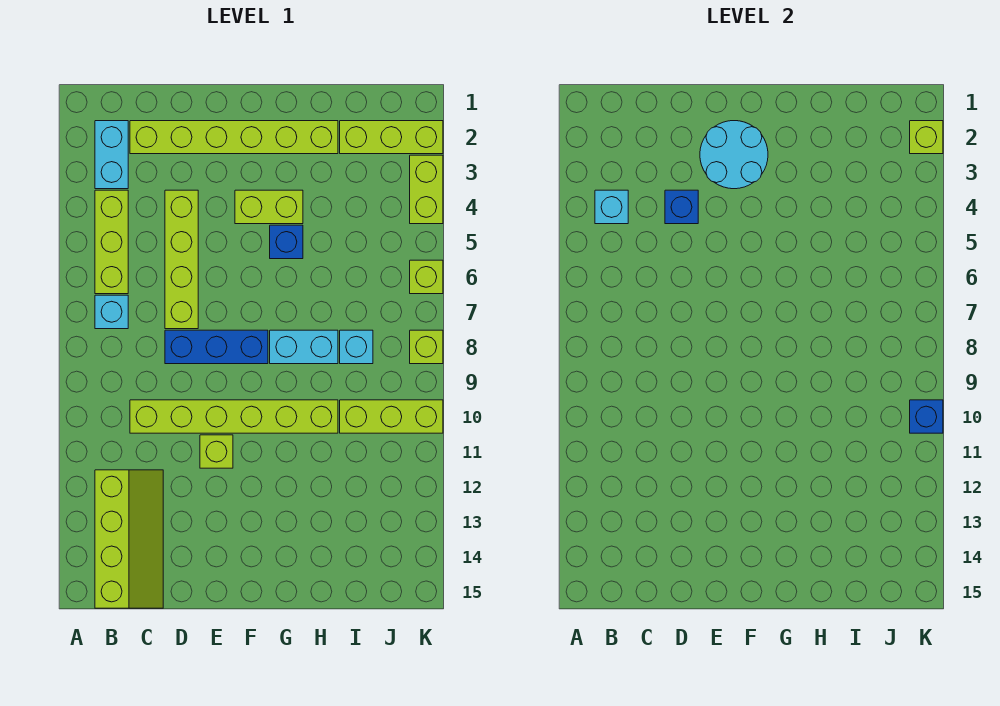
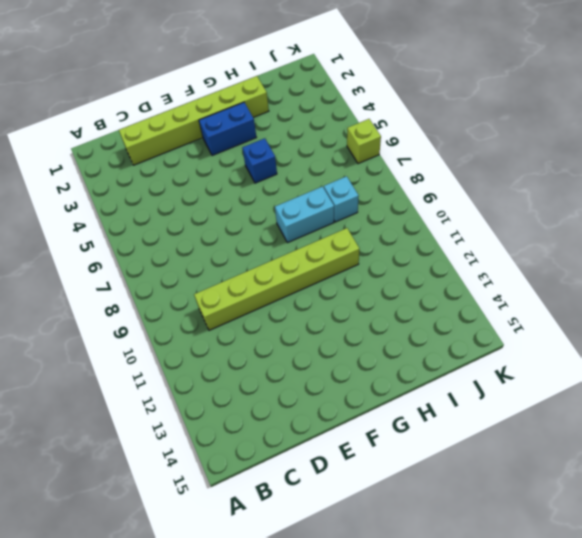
blue brick F3:G3 level 1 -> none
none -> cyan brick B2:B3 level 1
none -> lime brick B4:B6 level 1
none -> cyan brick B7 level 1

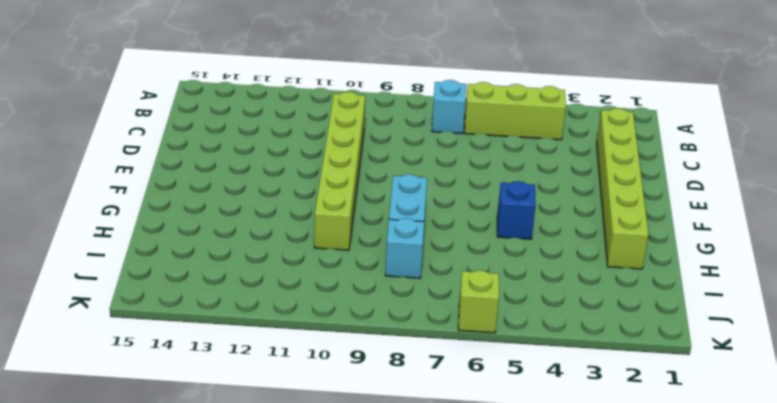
none -> cyan brick B2:B3 level 1
none -> lime slope B12:C15 level 1 top B
none -> lime brick D4:D7 level 1

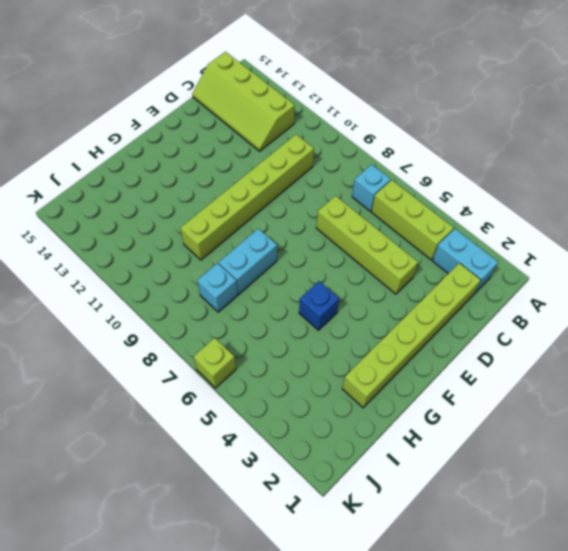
none -> blue brick D8:F8 level 1
none -> lime brick E11 level 1
none -> lime brick F4:G4 level 1

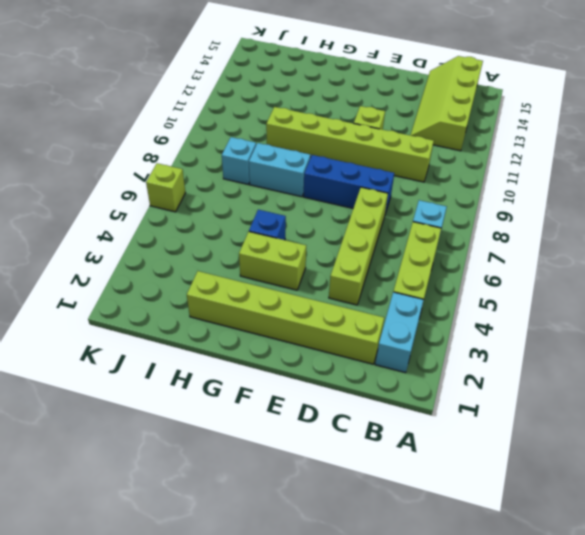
none -> lime brick I2:K2 level 1
none -> lime brick I10:K10 level 1
none -> lime brick K3:K4 level 1

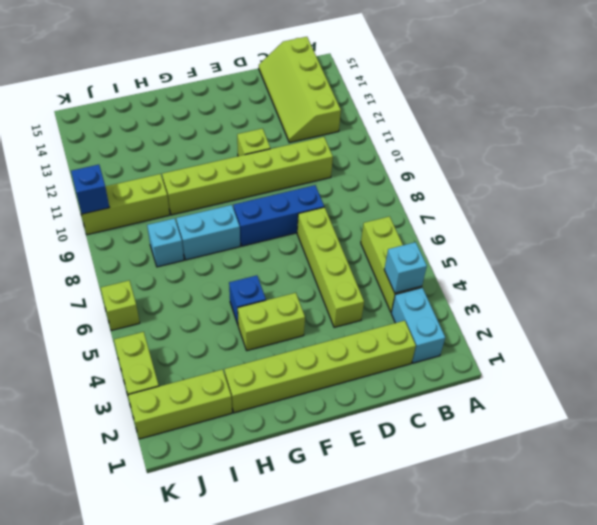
none -> cyan brick B7 level 1
none -> lime brick K8 level 1
none -> blue brick D4 level 2

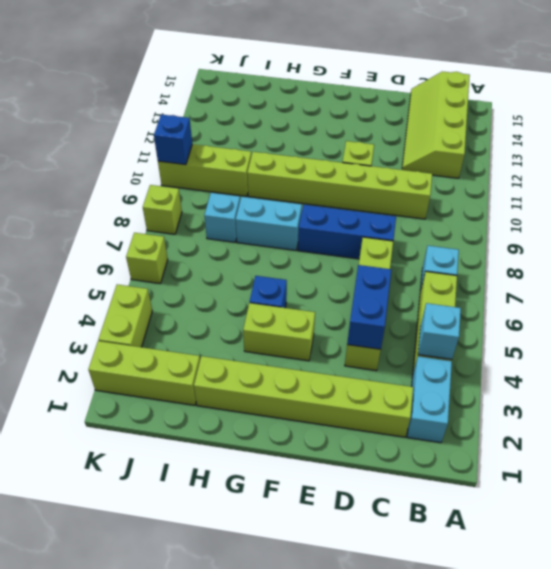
blue brick D4:D5 level 2 -> blue brick D4 level 2
none -> cyan round brick E2:F3 level 2
none -> lime brick K2 level 2

